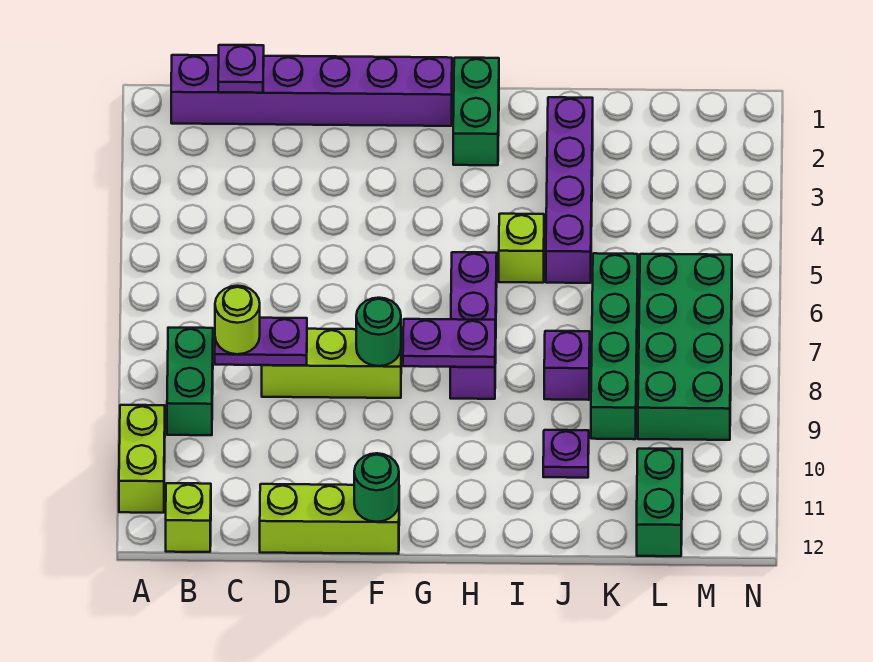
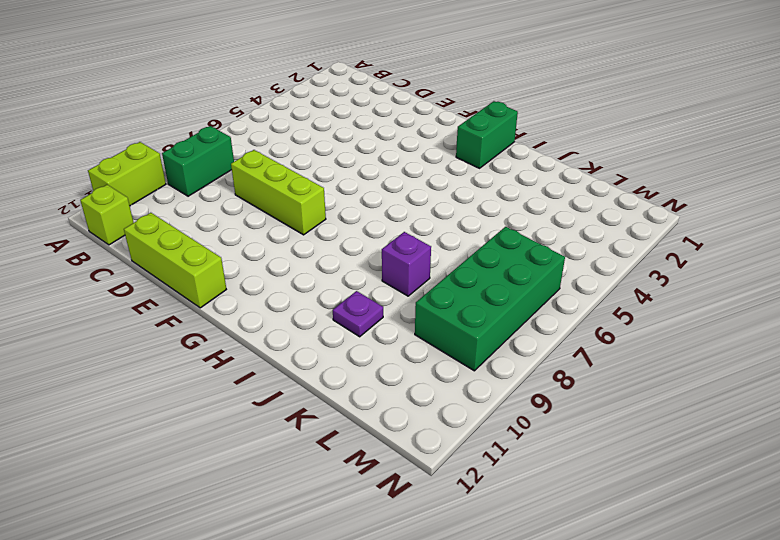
none -> purple brick B1:G1 level 1
none -> purple brick H6:H8 level 1
none -> lime brick I5 level 1

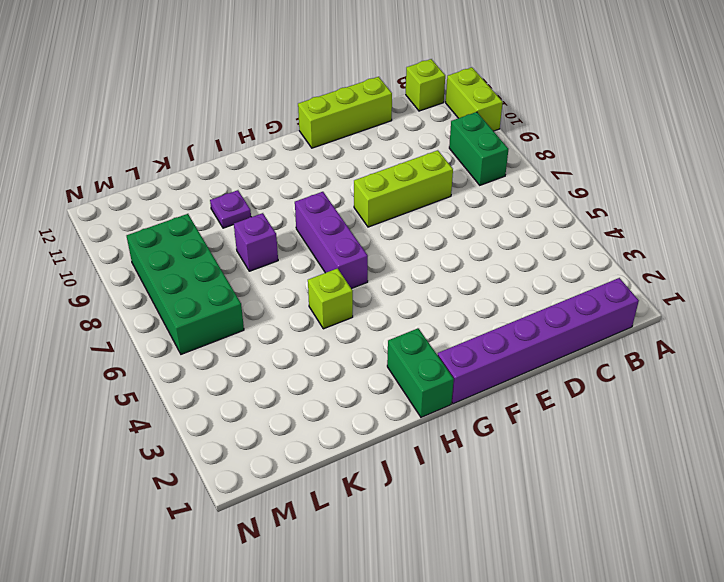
none -> purple brick J2:J5 level 1
none -> green brick K6:K9 level 1
none -> green brick L11:L12 level 1

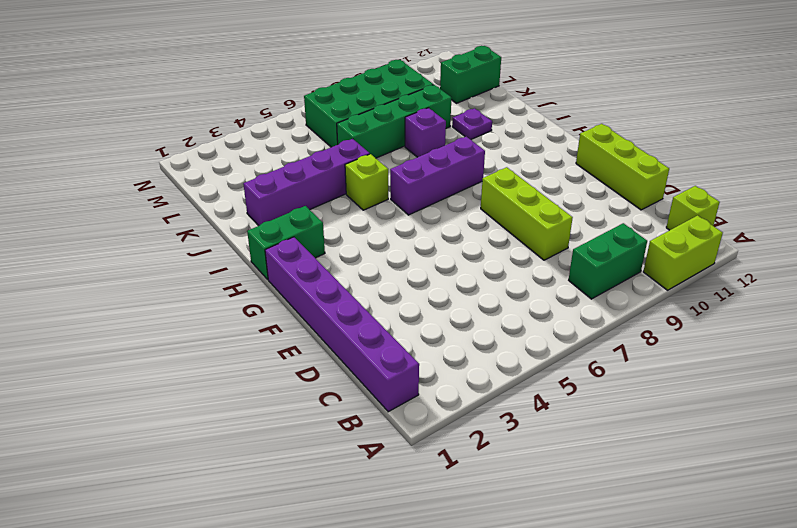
none -> purple plate C1 level 2
none -> purple plate C8:D8 level 2
none -> green round brick F8 level 2

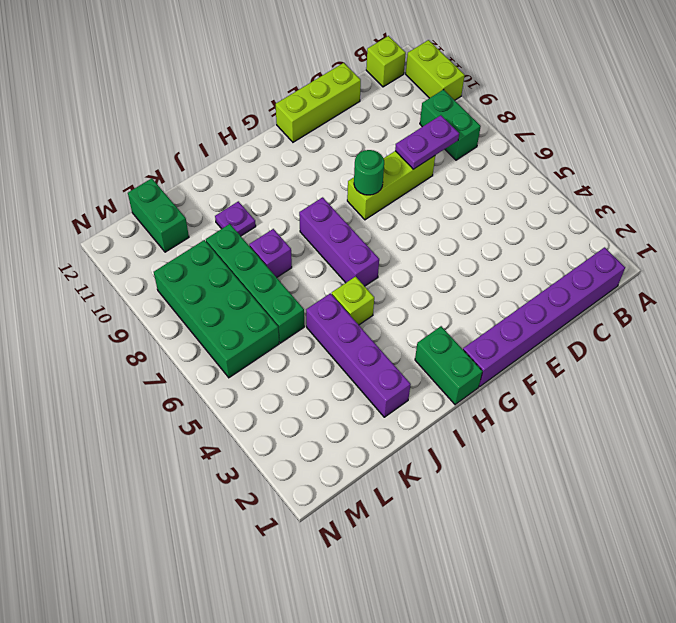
none -> purple plate C1 level 2
none -> green round brick F12 level 2
none -> purple plate G8:H8 level 2

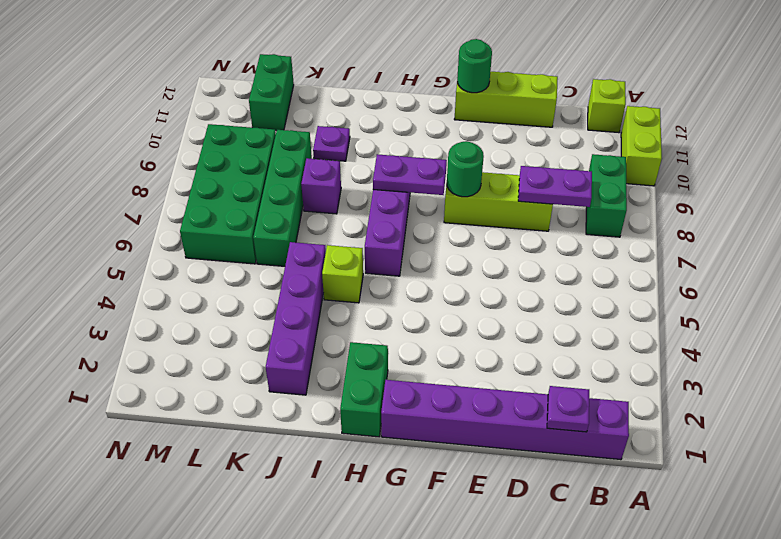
none -> lime round brick C8 level 3

